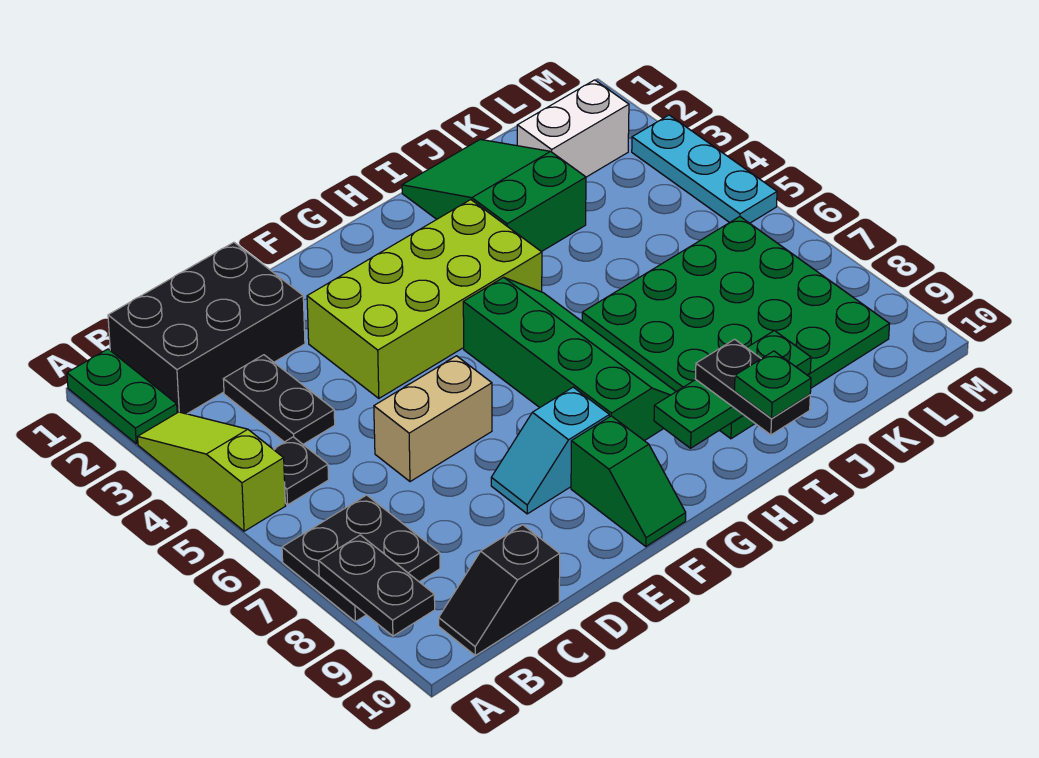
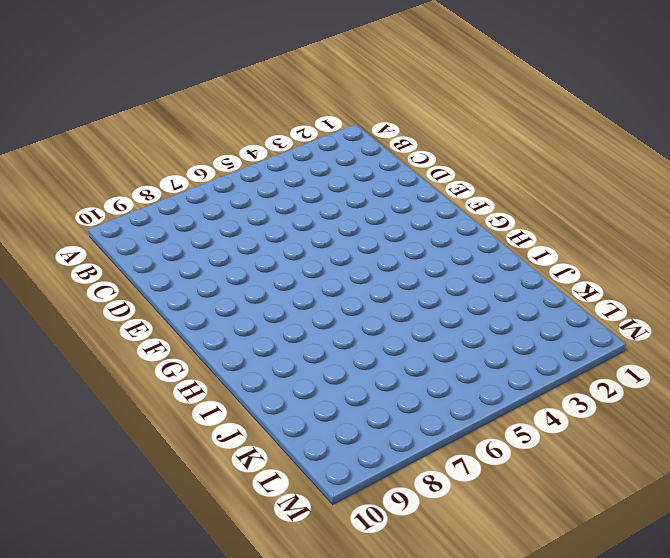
none -> green plate A1:A2 level 1
none -> lime slope A3:A5 level 1 top 5
none -> black plate A7:B8 level 1

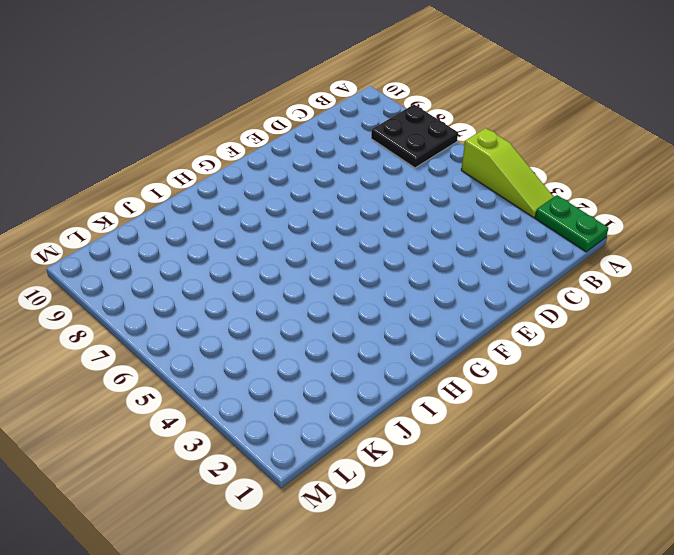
none -> black brick B1:D2 level 1
none -> black plate B5 level 1
none -> black slope B10:C10 level 1 top C

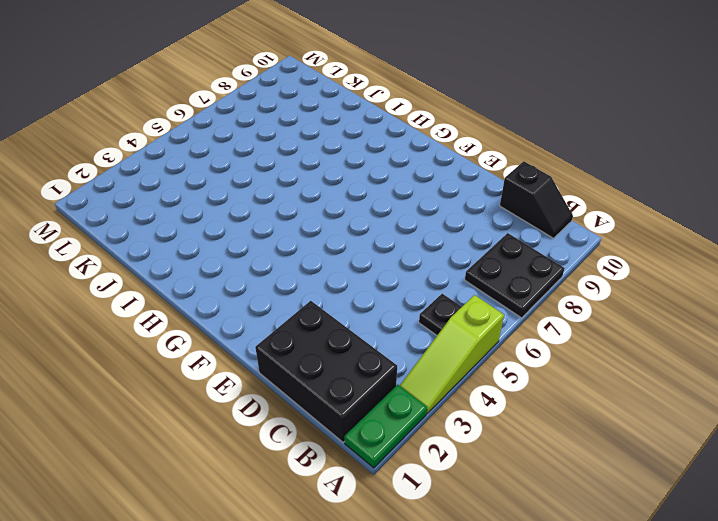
none -> black plate C3:C4 level 1
none -> tan brick D6:E6 level 1
none -> lime brick E3:H4 level 1

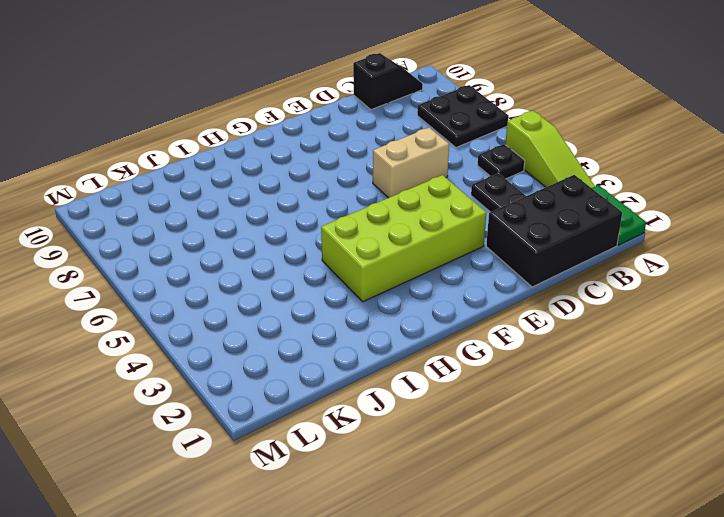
none -> cyan slope E8:F8 level 1 top F
none -> green slope F9:F10 level 1 top 9
none -> green slope G5:H8 level 1 top G

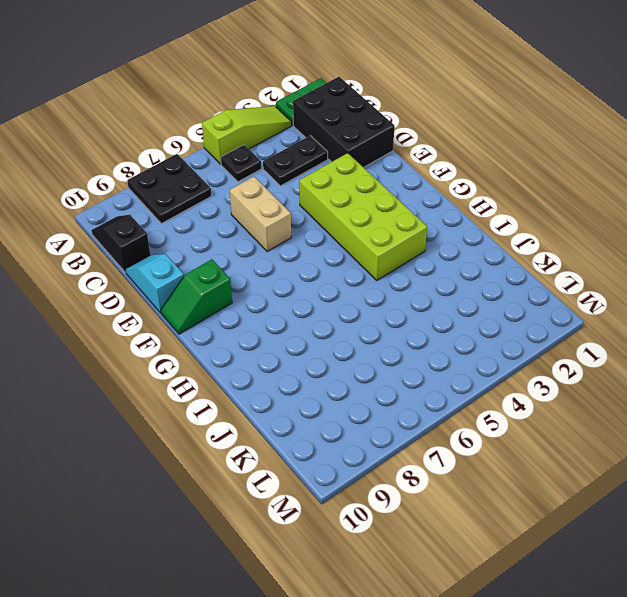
cyan slope D10:E10 level 1 top E -> cyan slope E8:F8 level 1 top F
none -> green slope G5:H8 level 1 top G
none -> green slope I1:J3 level 1 top 3
none -> green plate I6:L9 level 1

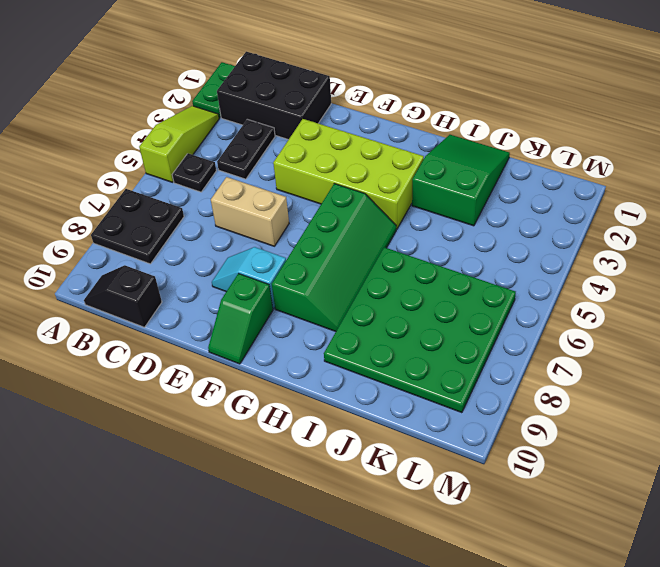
none -> white brick K2:L2 level 1
none -> cyan plate M3:M5 level 1
none -> black plate A8:A9 level 2

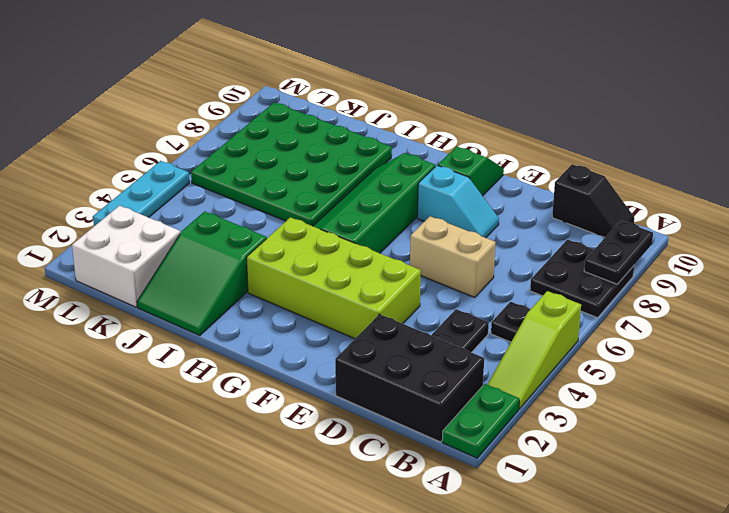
white brick K1:L2 level 1 -> white brick K2:L2 level 1
none -> green plate H9:J9 level 2
none -> black plate I9:I10 level 3
none -> green plate I10 level 4

